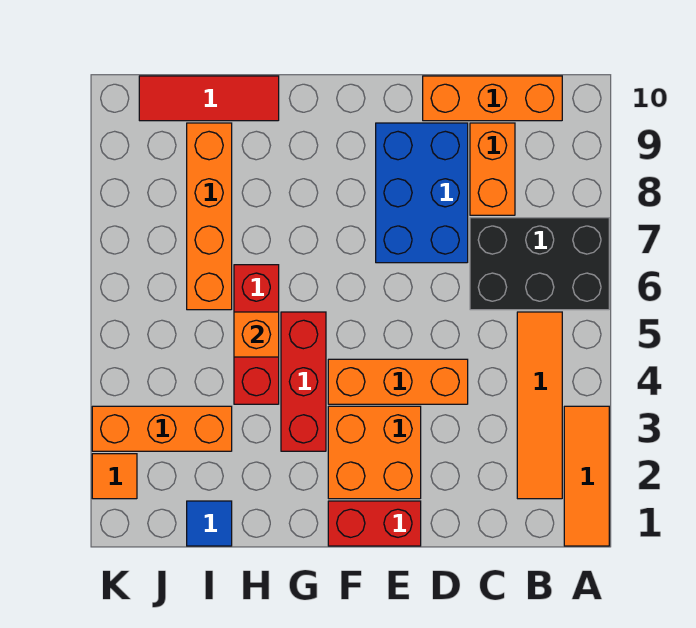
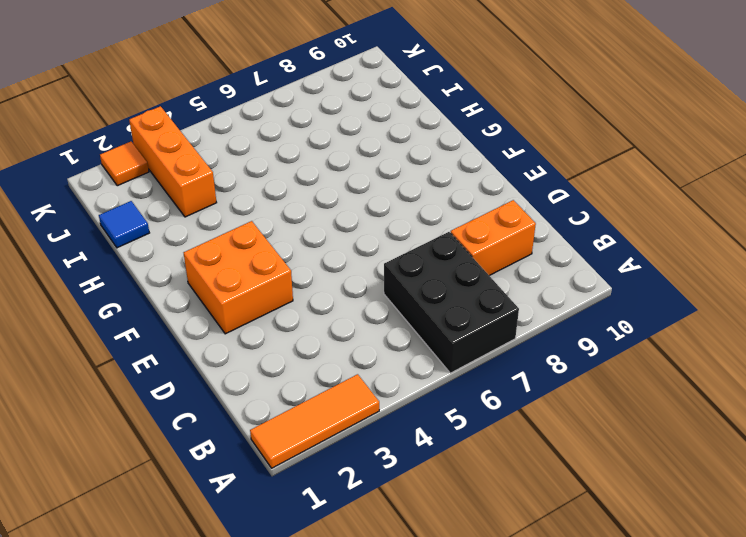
none -> orange tile B2:B5 level 1
none -> orange brick B10:D10 level 1
none -> orange brick D4:F4 level 1

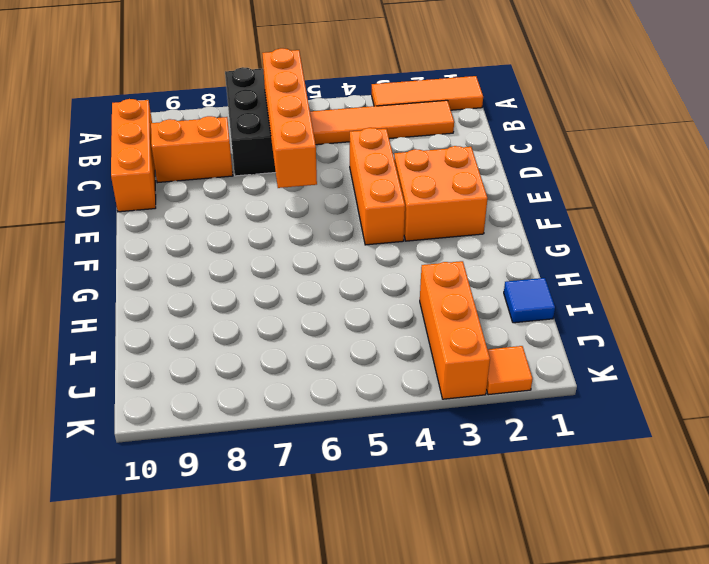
orange brick B6:E6 level 2 -> orange brick I6:I9 level 1
none -> blue brick D7:E9 level 1
none -> red brick E1:F1 level 1
none -> red brick G3:G5 level 1

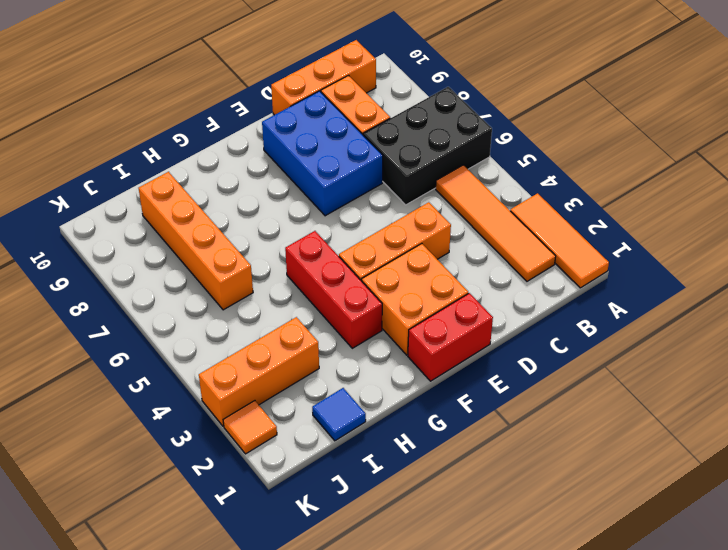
none -> red brick H4:H6 level 1
none -> red tile H10:J10 level 1
none -> orange brick H5 level 2

